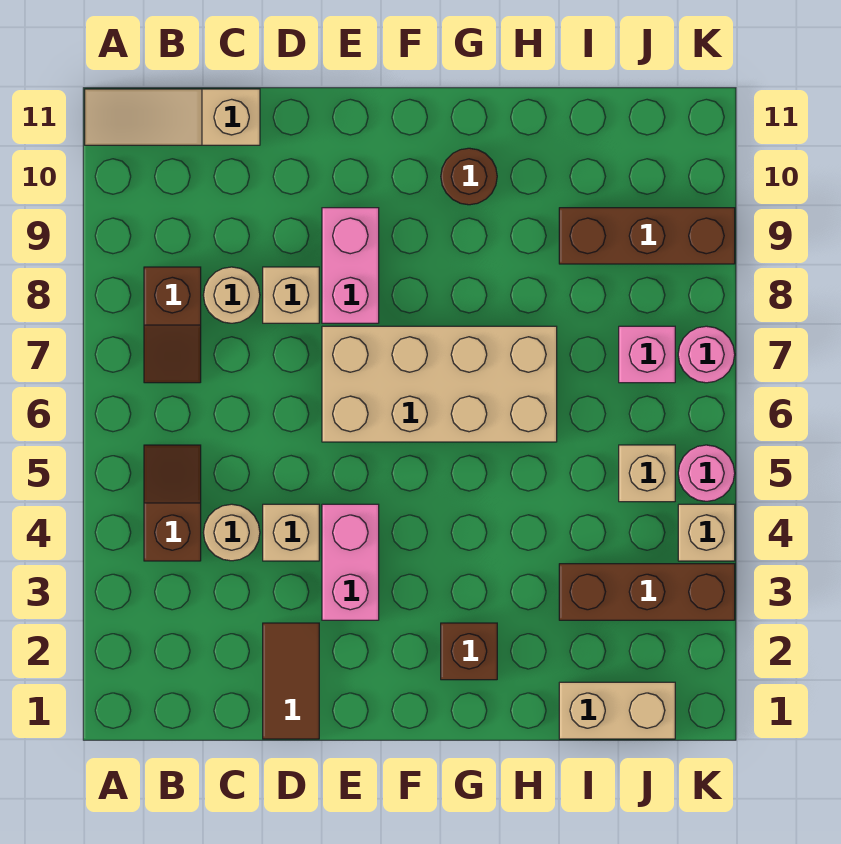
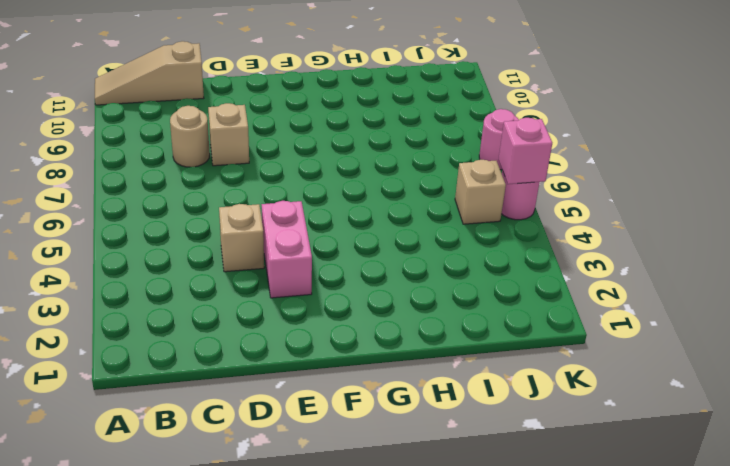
pink brick K5 level 2 -> pink brick J7 level 1
none -> brown slope B4:B5 level 1 top 4
none -> brown slope B7:B8 level 1 top 8
none -> tan round brick C4 level 1

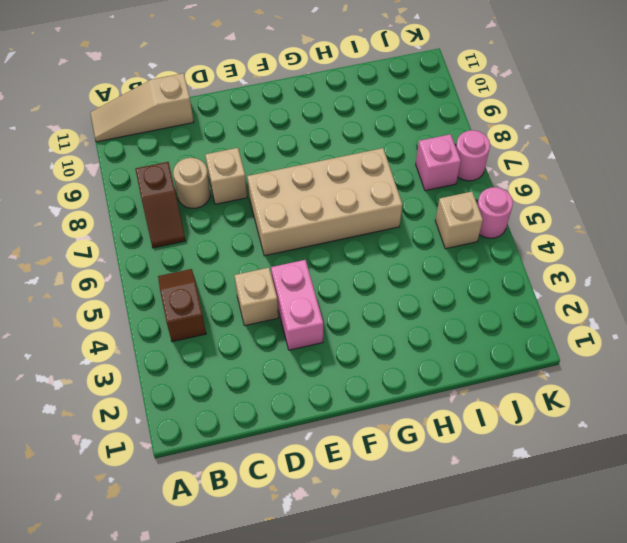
none -> tan round brick C4 level 1
none -> brown tile D1:D2 level 1
none -> pink brick E8:E9 level 1

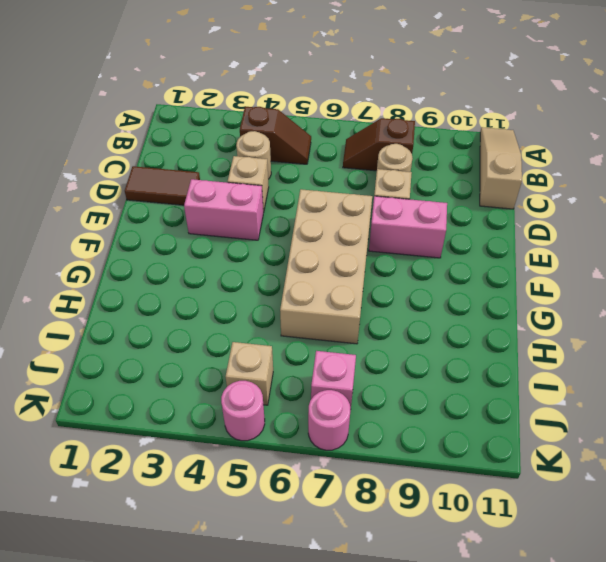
none -> brown brick G2 level 1
none -> brown round brick G10 level 1
none -> tan brick I1:J1 level 1

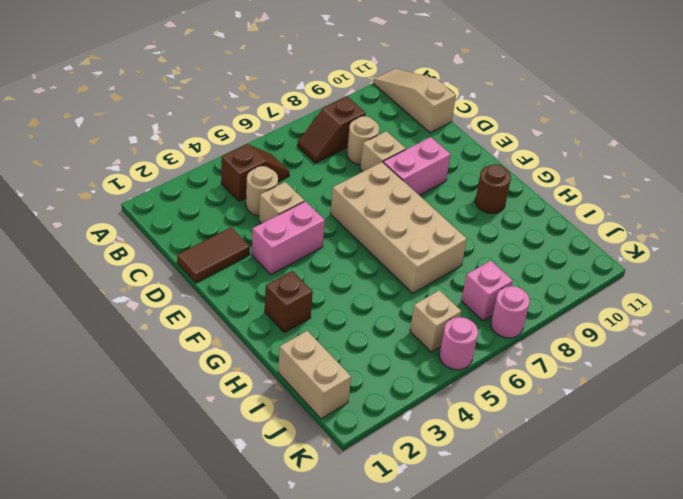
none -> brown brick I3:K3 level 1
none -> brown brick I9:K9 level 1
none -> tan brick K4 level 1

